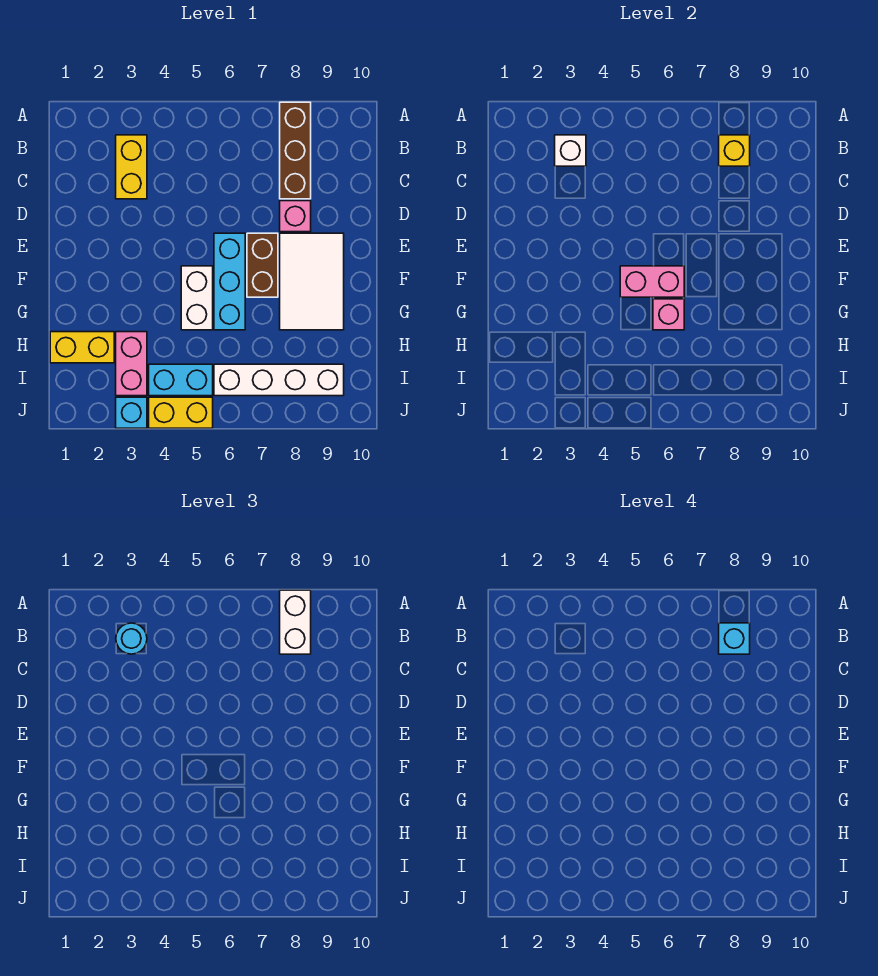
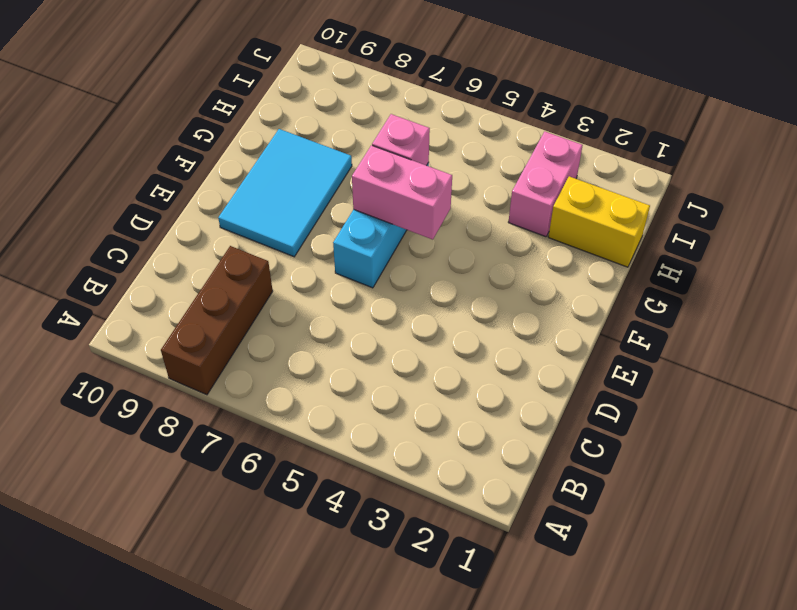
cyan tile E8:G9 level 1 -> white tile E8:G9 level 1
none -> yellow brick B3:C3 level 1
none -> pink brick D8 level 1
none -> brown brick E7:F7 level 1

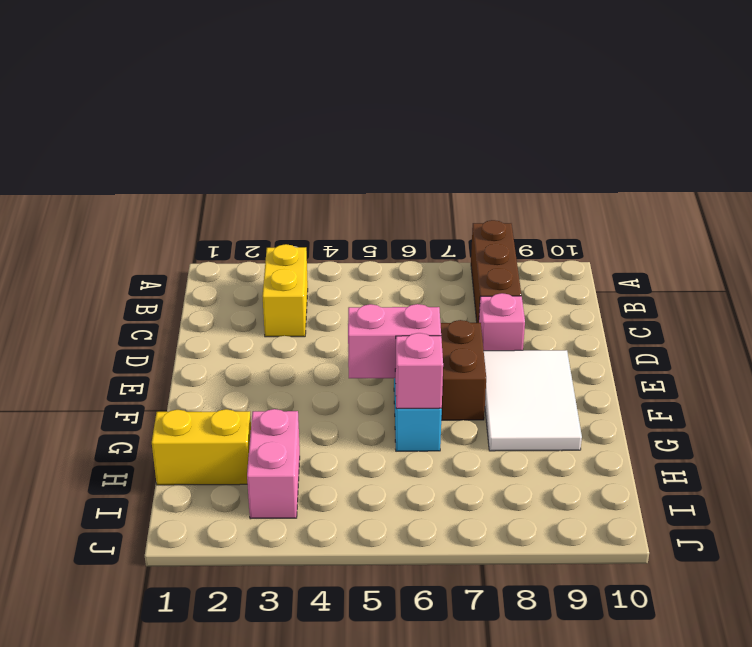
none -> white brick F5:G5 level 1
none -> cyan brick I4:I5 level 1
none -> white brick I6:I9 level 1

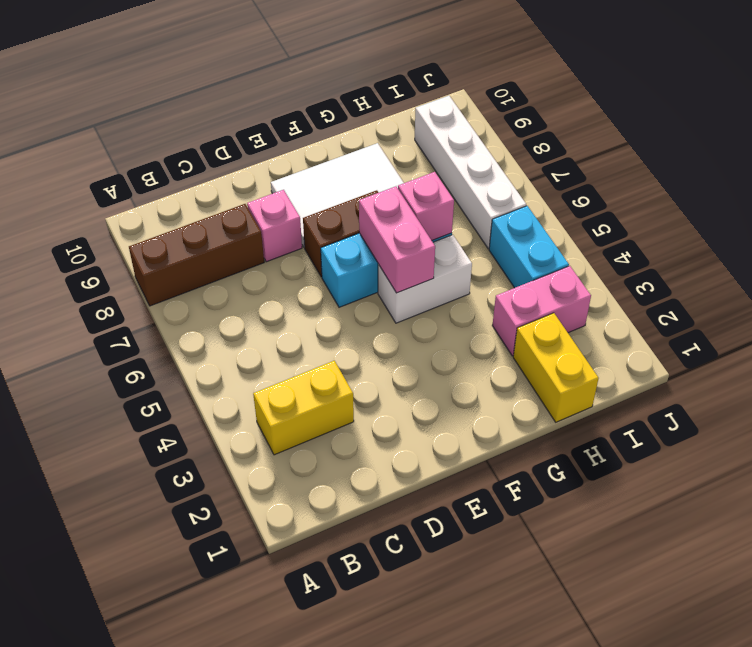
none -> cyan brick J3 level 1
none -> yellow brick J4:J5 level 1
none -> white brick B3 level 2

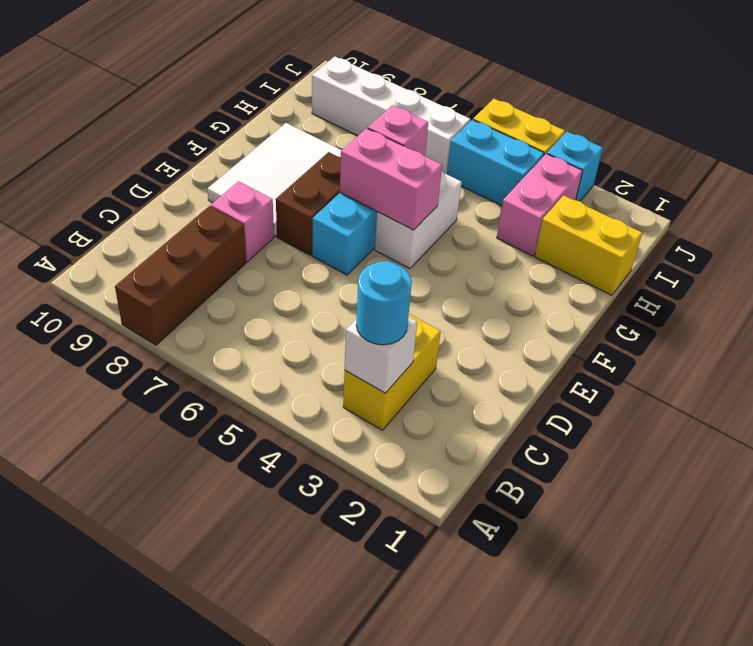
none -> yellow brick B8 level 2
none -> white brick A8:B8 level 3
none -> cyan brick B8 level 4

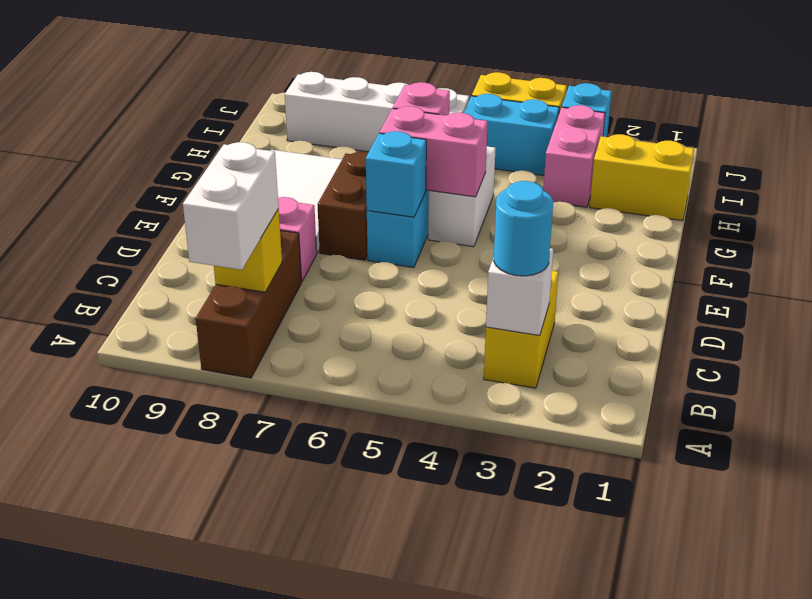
cyan brick E6 level 2 -> cyan brick B8 level 4

